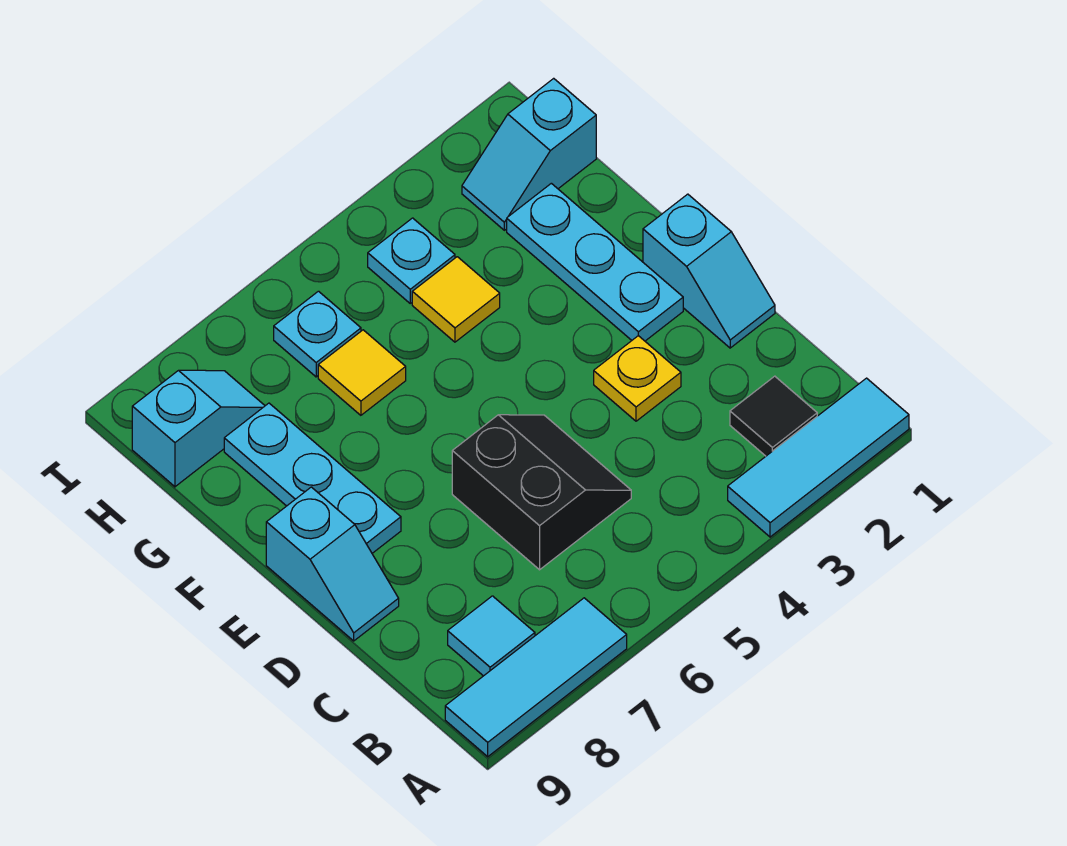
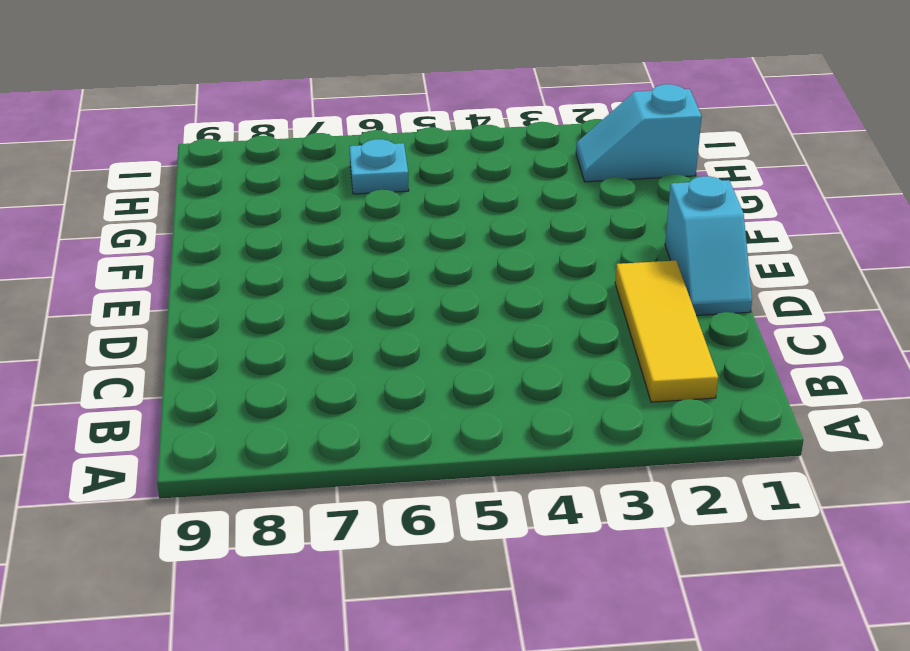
yellow tile B2:D2 level 1 -> black tile B2 level 1
none -> cyan tile A1:A3 level 1
none -> cyan tile A7:A9 level 1
none -> cyan tile B8 level 1

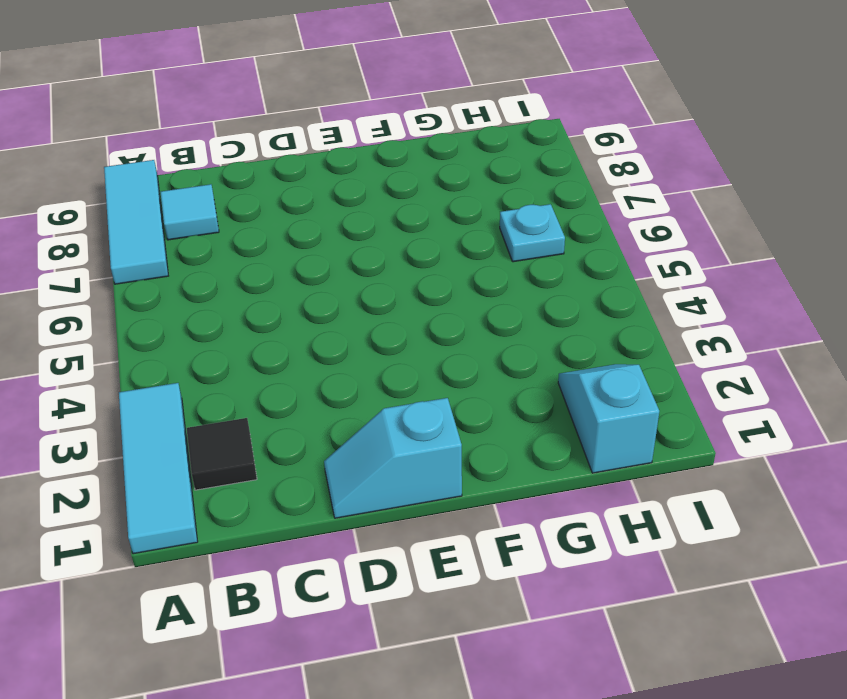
none -> black slope C5:D6 level 1 top 6
none -> yellow plate D3 level 1
none -> cyan slope D9:E9 level 1 top E

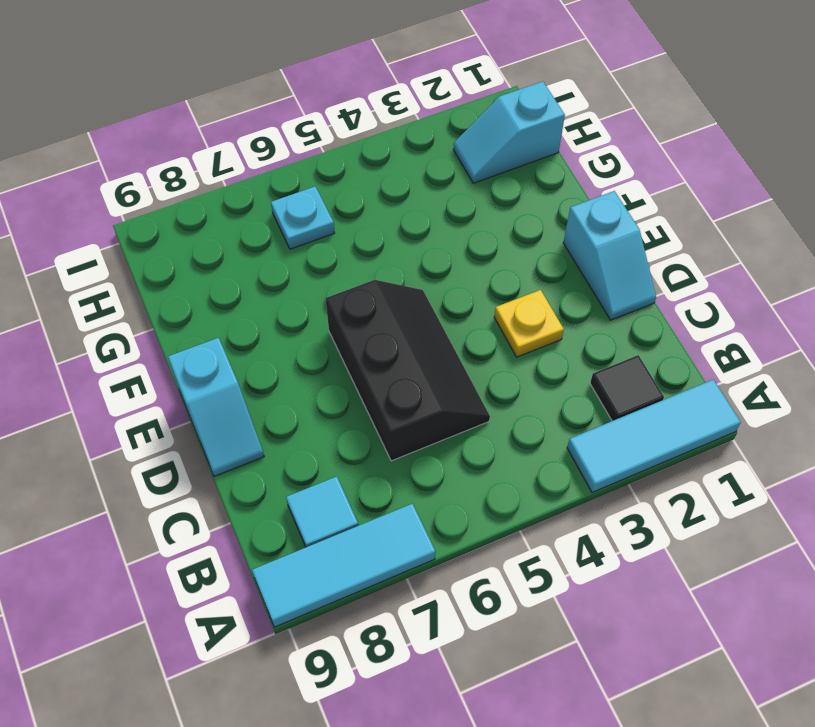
black slope C5:E6 level 1 top 6 -> black slope C5:D6 level 1 top 6
none -> cyan plate E2:G2 level 1
none -> cyan plate E8:G8 level 1
none -> yellow tile G4 level 1

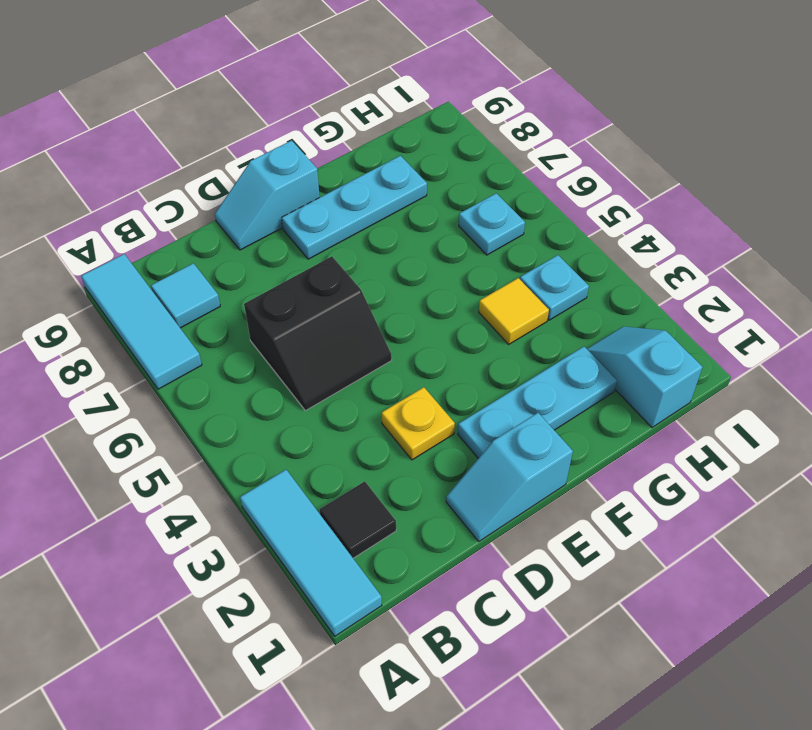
none -> yellow tile G6 level 1
none -> cyan slope H8:H9 level 1 top 9

